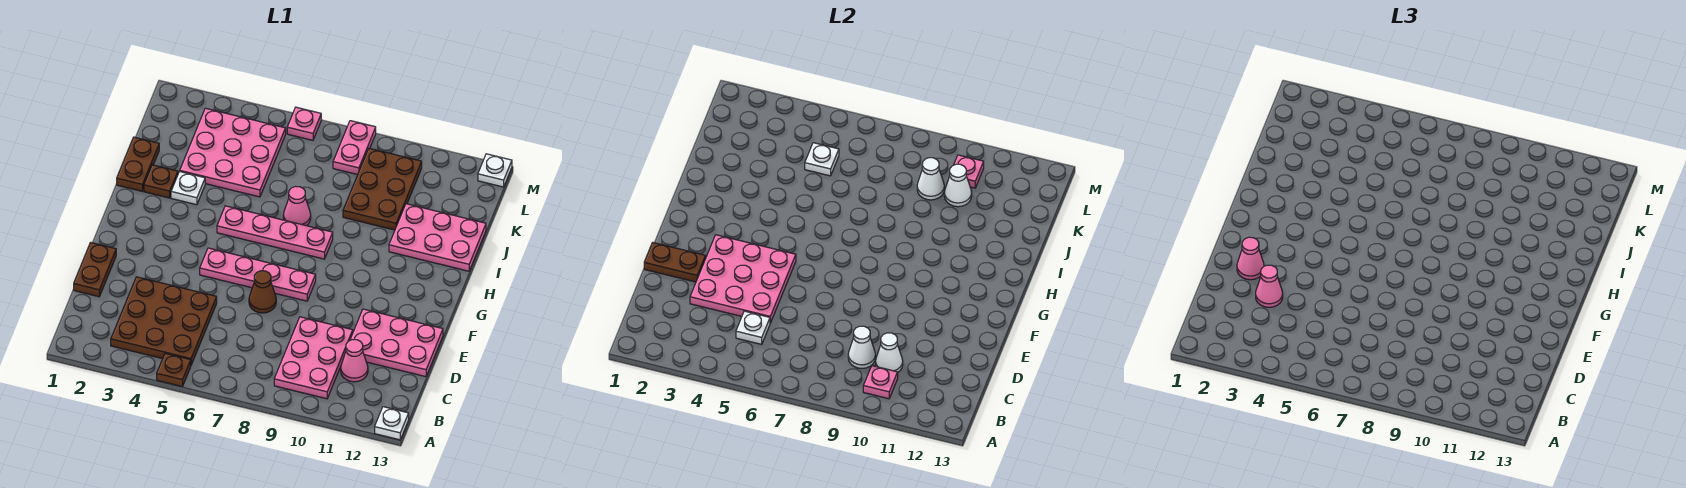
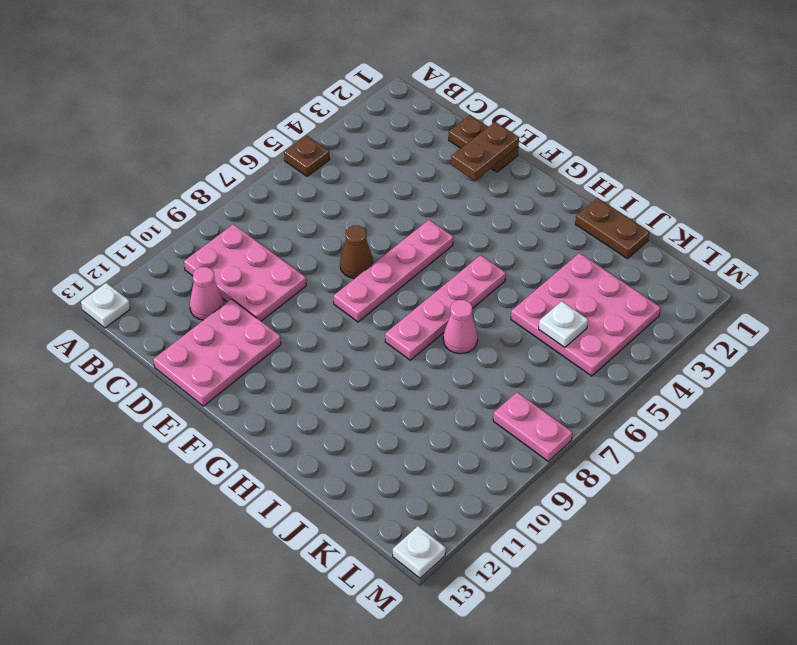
none -> brown plate B3:D5 level 1
none -> brown plate I2 level 1
none -> white plate I3 level 1
none -> pink plate I11:J13 level 1

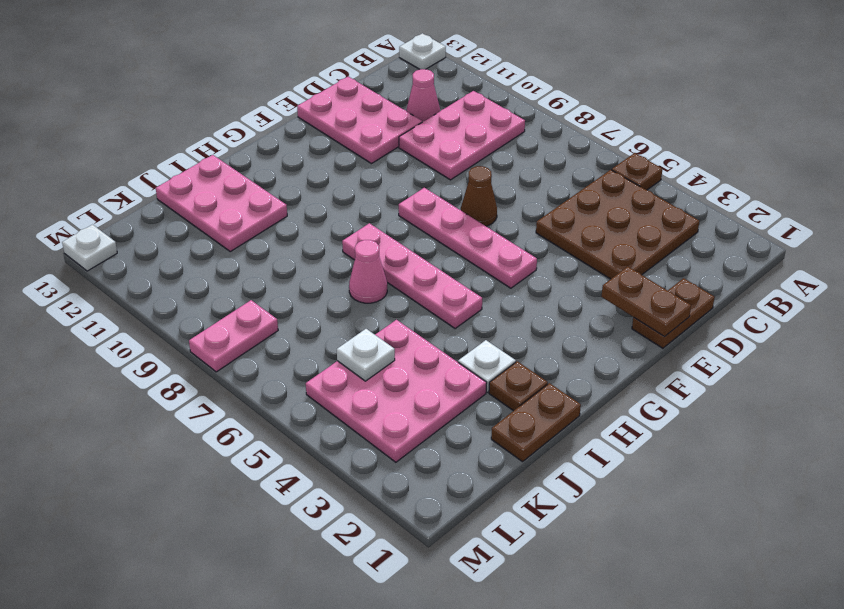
none -> brown plate J9:L10 level 1
none -> pink plate M6 level 1
none -> pink plate B10 level 2
none -> white plate C5 level 2

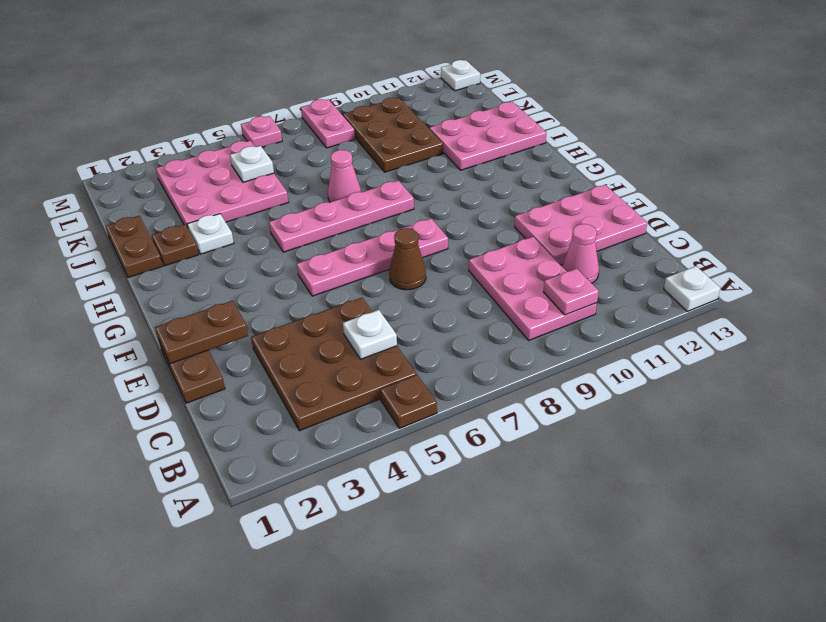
none -> white cone C9 level 2
none -> white cone C10 level 2
none -> pink plate D3:F5 level 2
none -> white cone K9 level 2

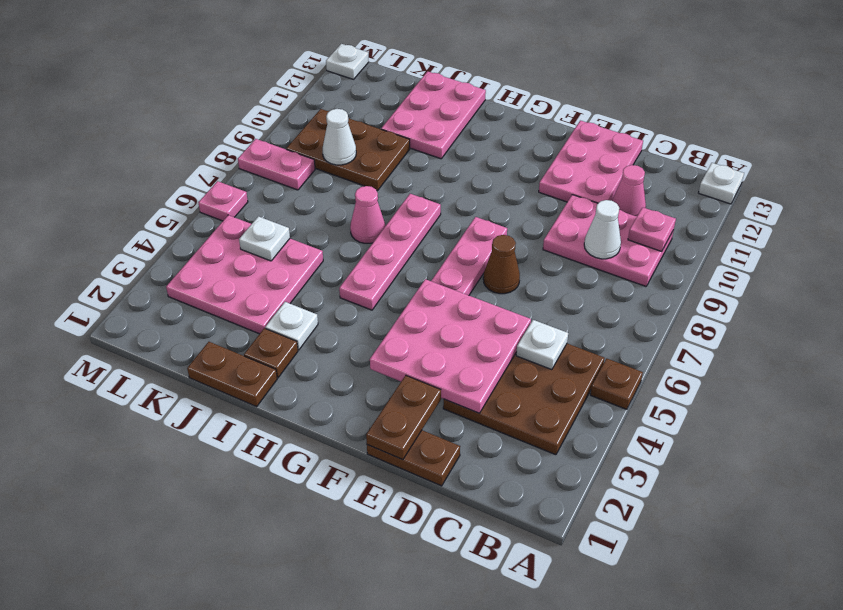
none -> white cone C10 level 2
none -> white cone K10 level 2
none -> pink plate L10 level 2
none -> pink cone D3 level 3

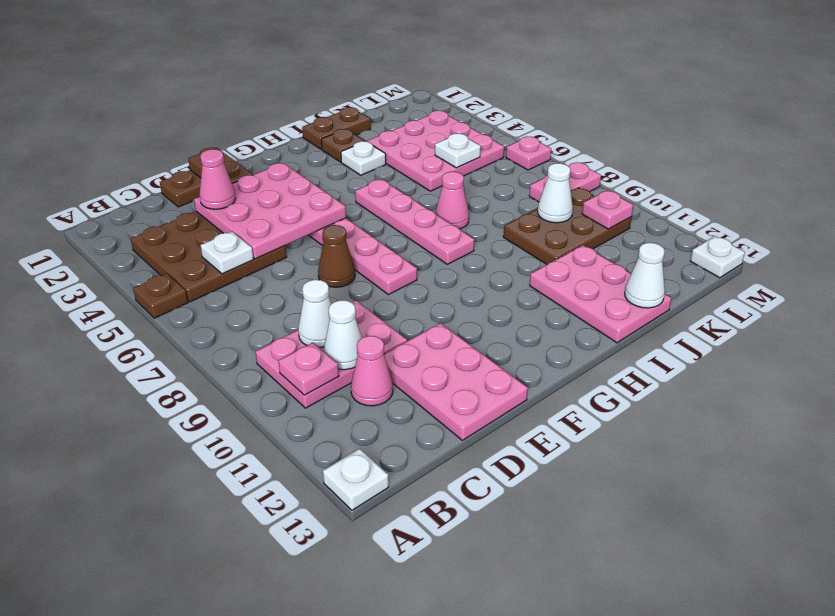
white cone J13 level 2 -> white cone K10 level 2
none -> pink cone E2 level 3

